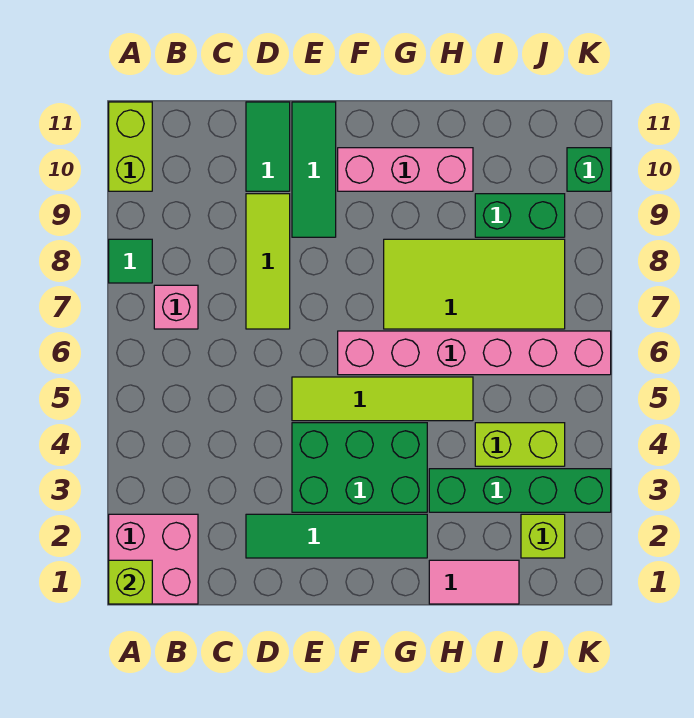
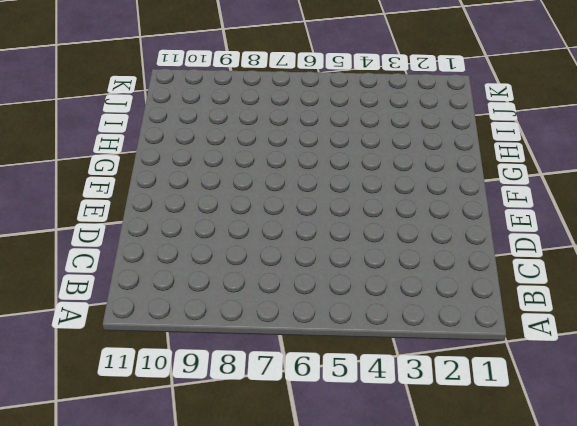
none -> pink brick A1:B2 level 1
none -> green tile A8 level 1
none -> lime brick A10:A11 level 1

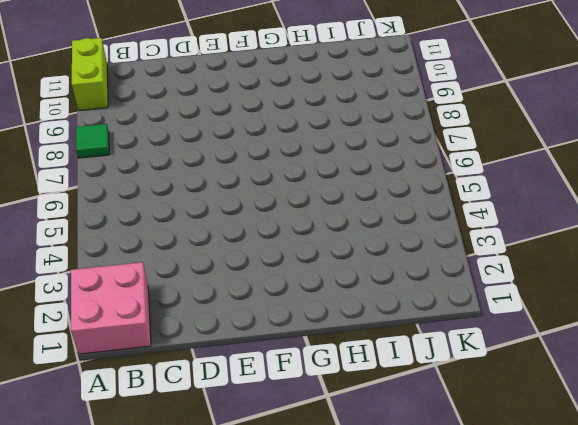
none -> pink brick B7 level 1
none -> green tile D2:G2 level 1
none -> lime tile D7:D9 level 1

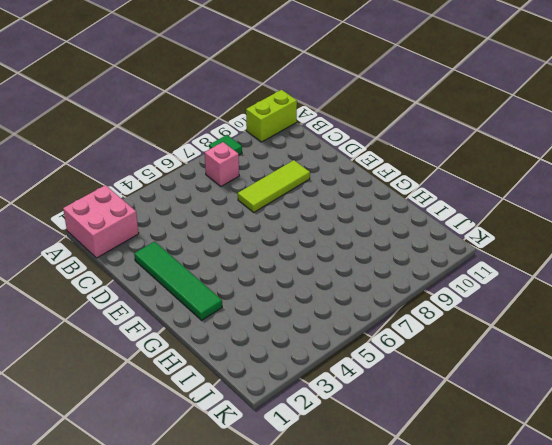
none -> green tile D10:D11 level 1
none -> green brick E3:G4 level 1
none -> lime tile E5:H5 level 1

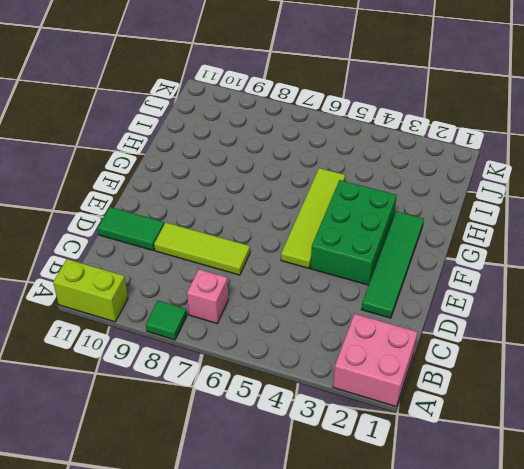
none -> green tile E9:E11 level 1
none -> pink brick F6:K6 level 1
none -> pink brick F10:H10 level 1

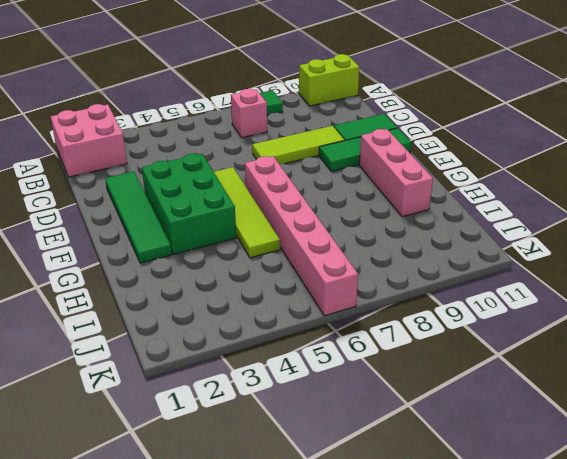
none -> lime tile G7:J8 level 1
none -> pink tile H1:I1 level 1
none -> green brick H3:K3 level 1

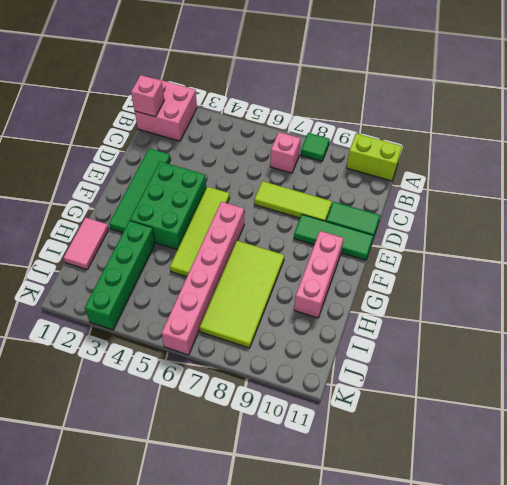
pink brick B1 level 2 -> none
none -> lime brick I4:J4 level 1
none -> green brick I9:J9 level 1
none -> lime brick J2 level 1

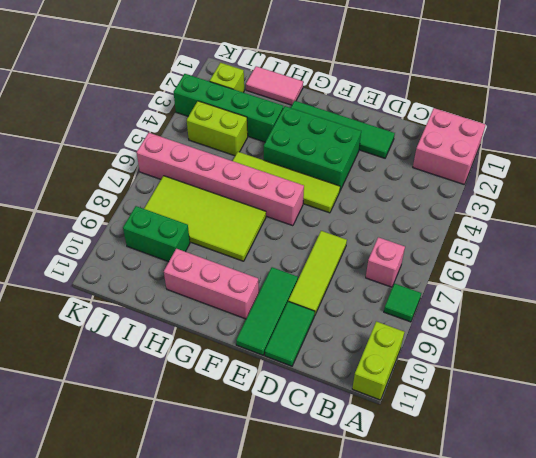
none -> green brick K10 level 1
none -> lime brick A1 level 2

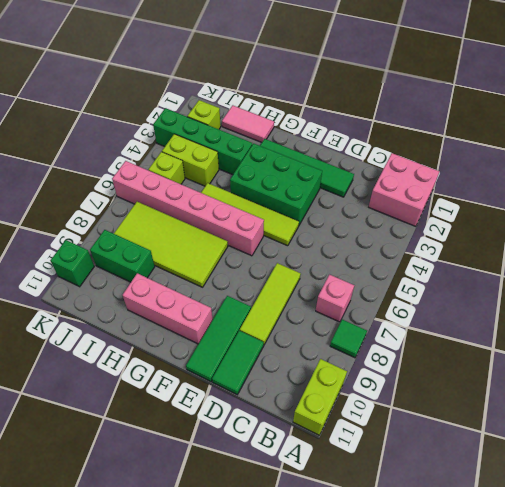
lime brick J5 level 1 -> lime brick A1 level 2

